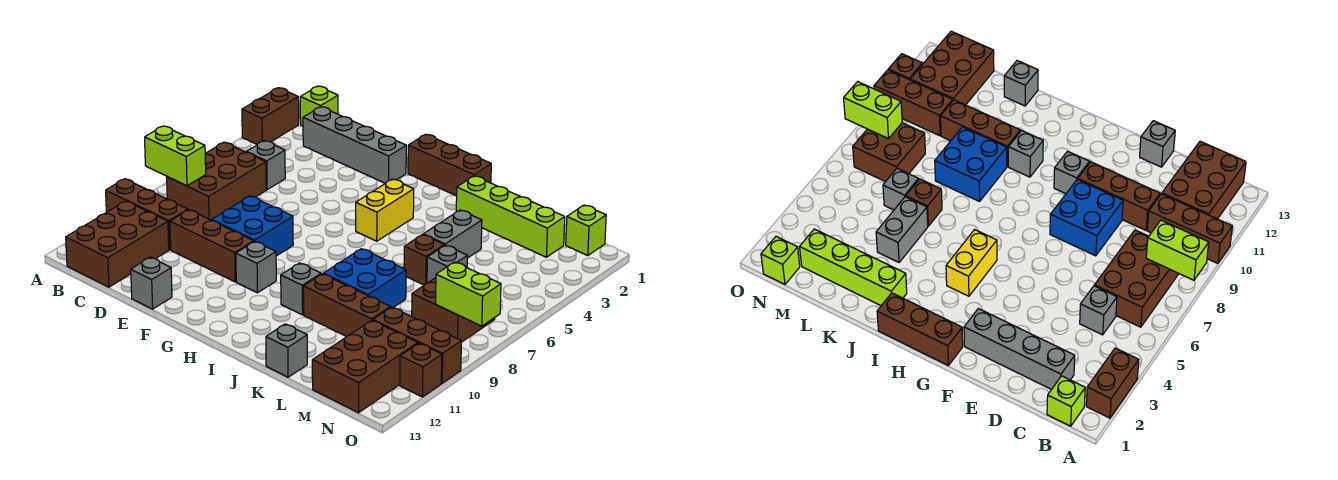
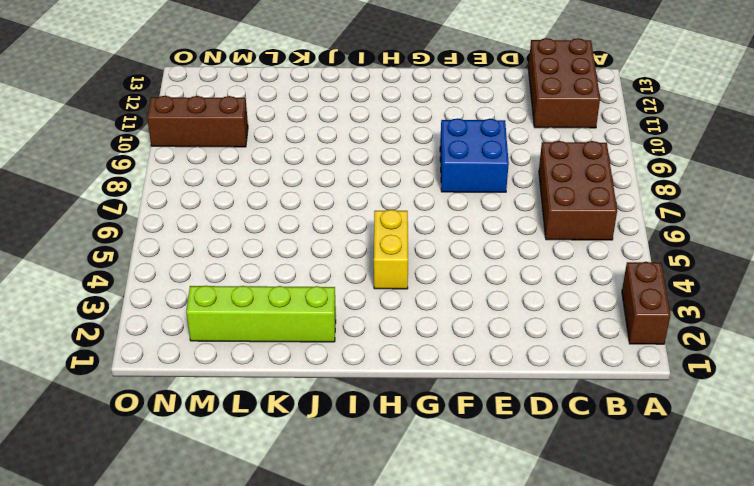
none -> brown brick A10:C10 level 1
none -> lime brick B1 level 1
none -> grey brick C2:F2 level 1

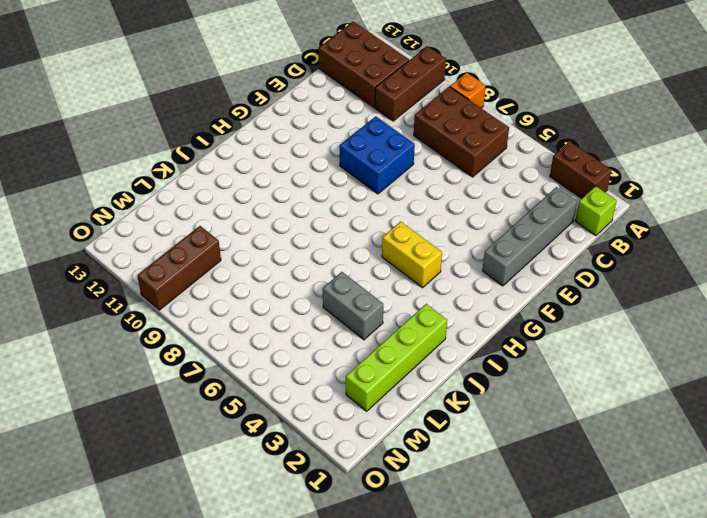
orange brick A8 level 1 -> none
none -> grey brick C5 level 1
none -> brown brick D10:F10 level 1
none -> grey brick E13 level 1

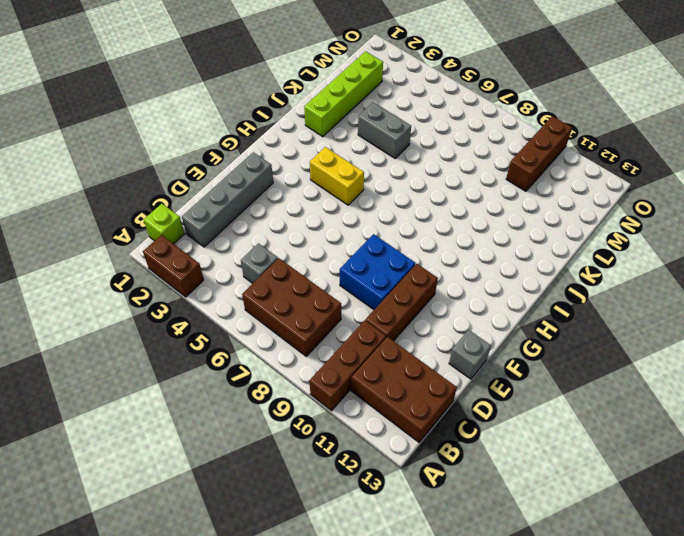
none -> brown brick G1:I1 level 1
none -> grey brick G10 level 1
none -> grey brick I10 level 1

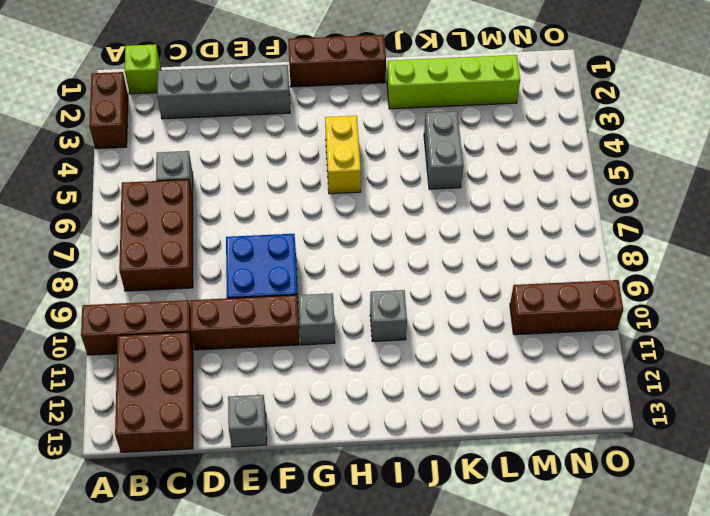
none -> blue brick J8:K9 level 1
none -> brown brick J10:L10 level 1
none -> brown brick K6 level 1

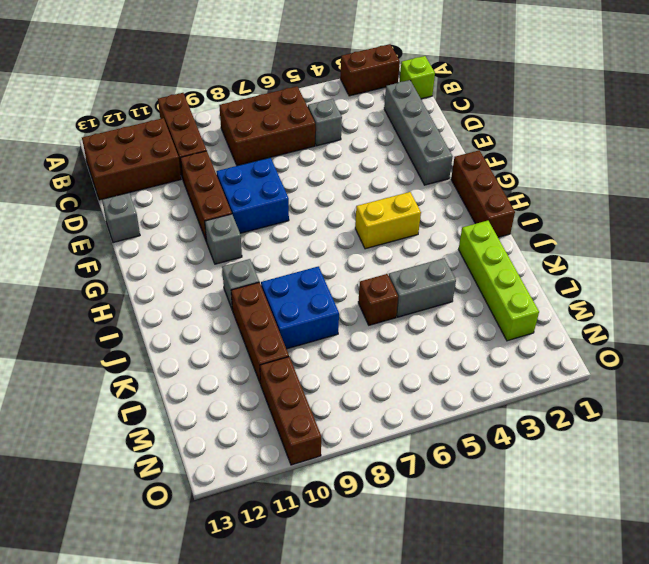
none -> grey brick K13 level 1
none -> grey brick L6 level 1
none -> brown brick M7:N8 level 1

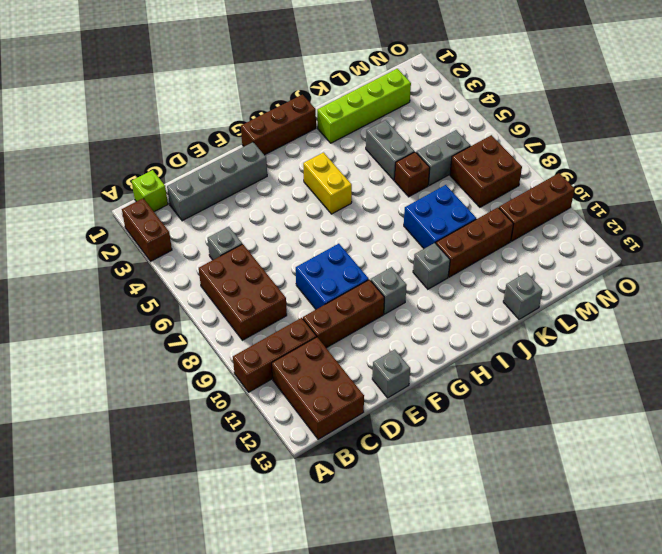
grey brick L6:M6 level 1 -> grey brick L6 level 1
none -> brown brick M11:N13 level 1
none -> lime brick N1 level 1
none -> brown brick O11 level 1

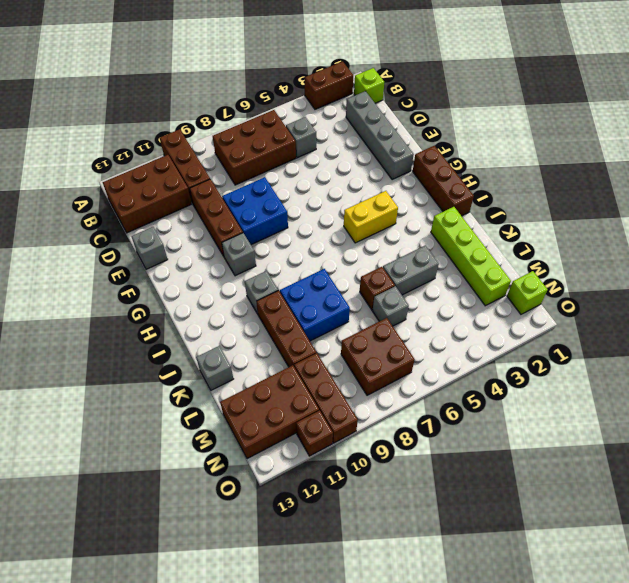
none -> lime brick A8:B8 level 2
none -> lime brick N8:O8 level 2

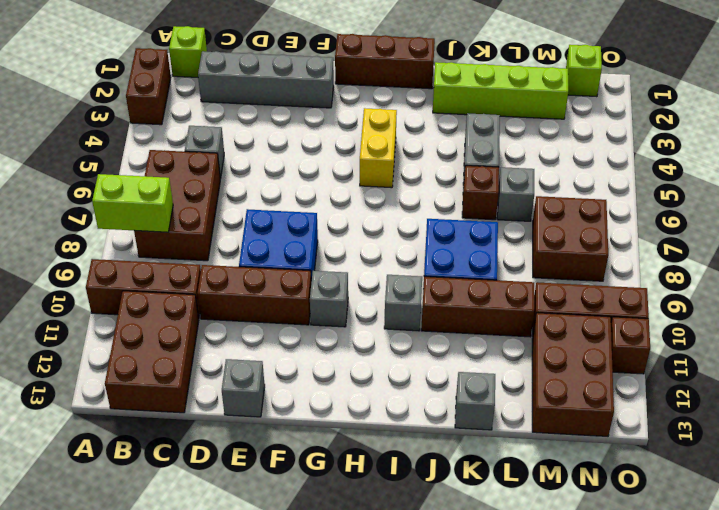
none -> lime brick N8:O8 level 2

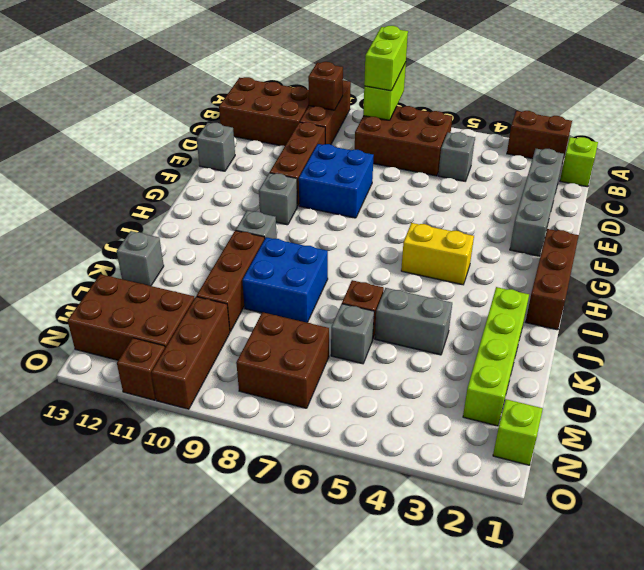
lime brick A8:B8 level 3 -> lime brick N8:O8 level 2
brown brick B10 level 2 -> none

